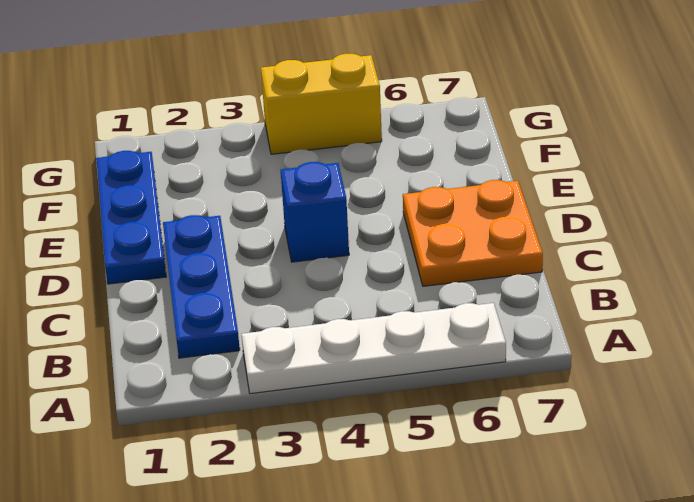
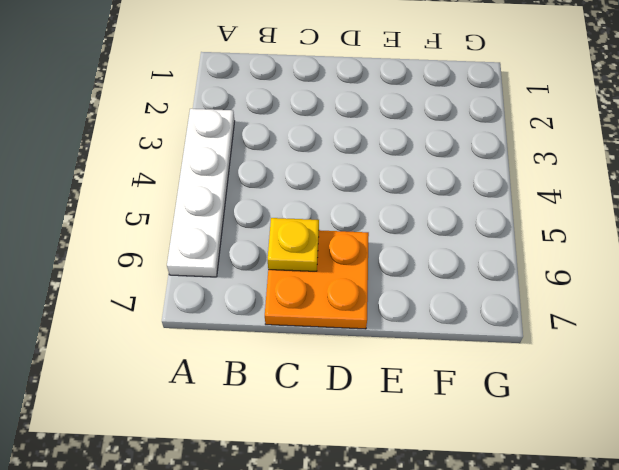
yellow plate C6 level 2 -> none
none -> blue plate B2:D2 level 1
none -> blue plate D1:F1 level 1

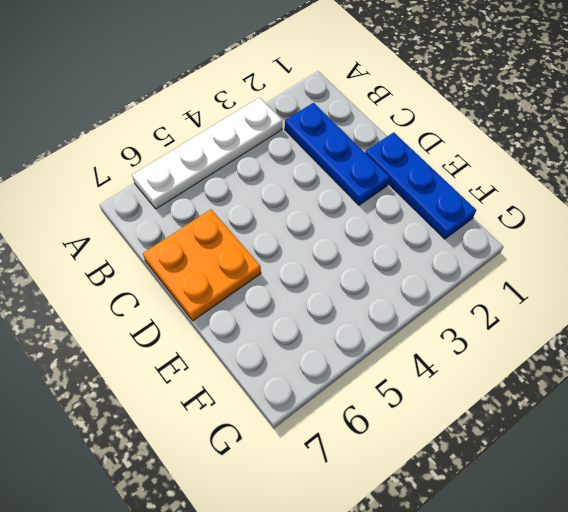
none -> blue brick D4 level 1
none -> yellow brick G4:G5 level 1

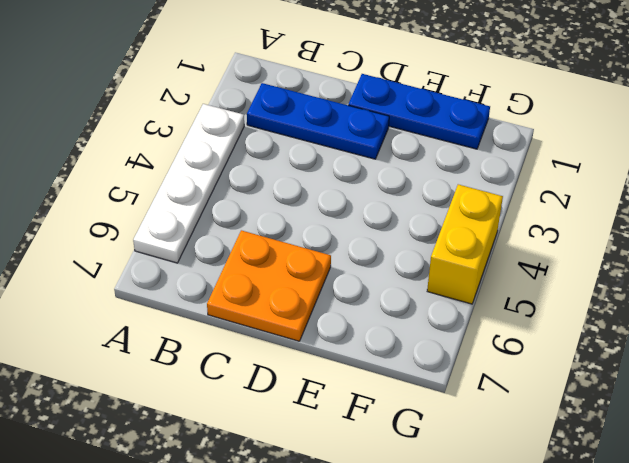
none -> blue brick D4 level 1

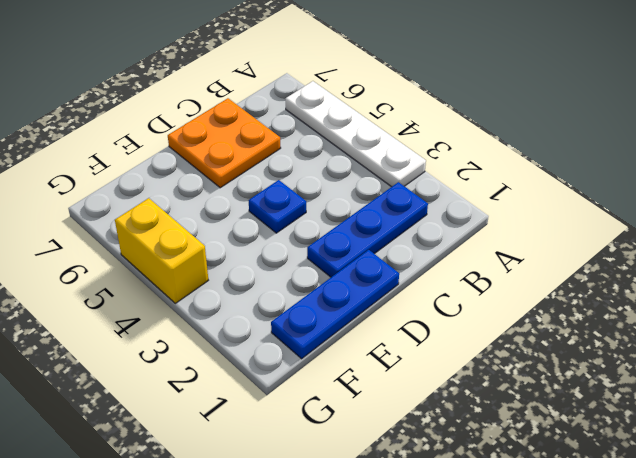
blue plate D4 level 1 -> blue brick D4 level 1

